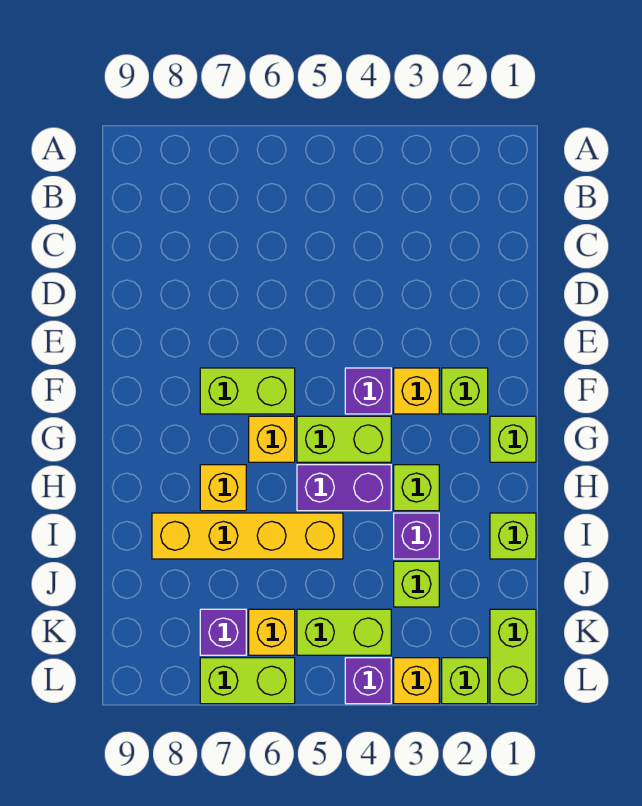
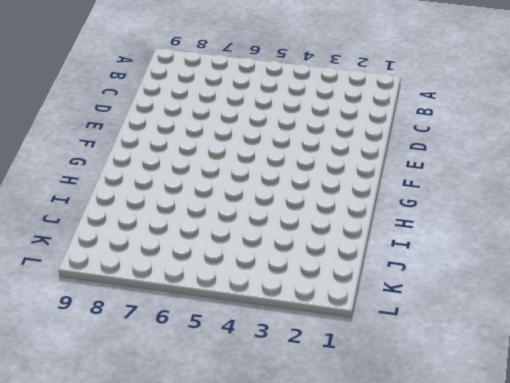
none -> lime brick F2 level 1
none -> yellow brick F3 level 1
none -> purple brick F4 level 1

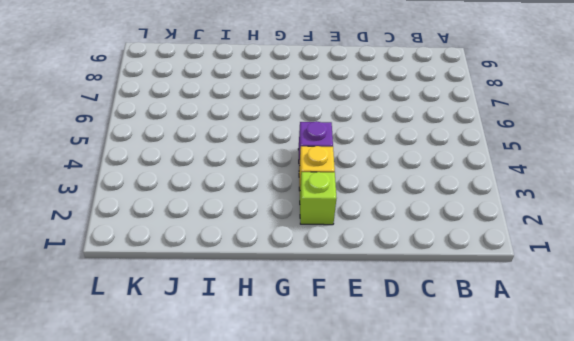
none -> lime brick F6:F7 level 1
none -> lime brick G1 level 1
none -> lime brick G4:G5 level 1

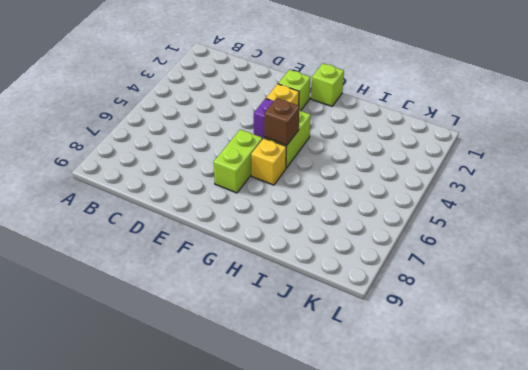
brown brick G5 level 2 -> none
none -> lime brick H3 level 1
none -> purple brick H4:H5 level 1
none -> yellow brick H7 level 1

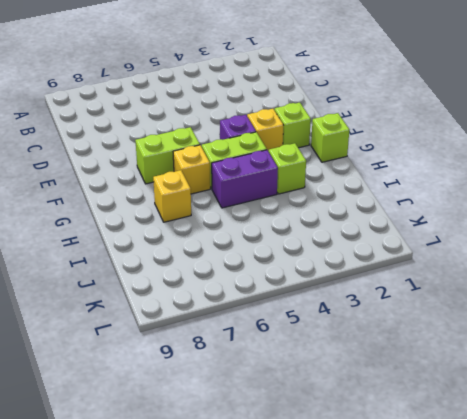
none -> lime brick I1 level 1
none -> purple brick I3 level 1
none -> yellow brick I5:I8 level 1

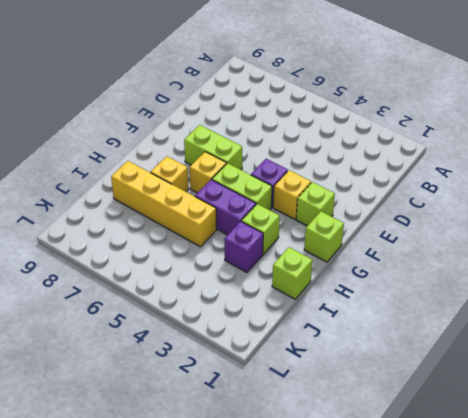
none -> lime brick J3 level 1
none -> lime brick K1:L1 level 1
none -> lime brick K4:K5 level 1

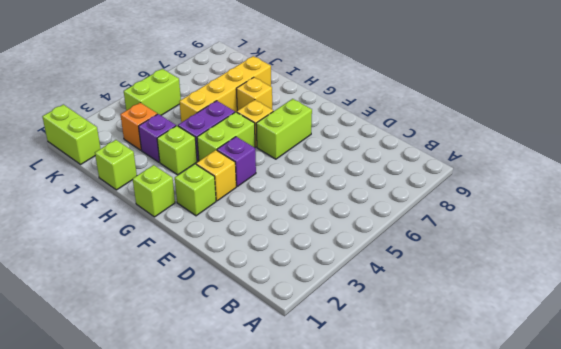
orange brick J3 level 1 -> lime brick J3 level 1
none -> yellow brick K6 level 1
none -> purple brick K7 level 1
none -> lime brick L2 level 1

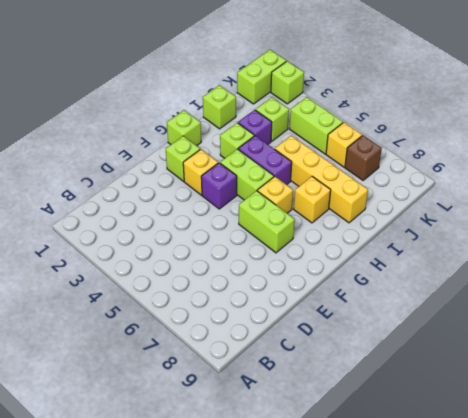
brown brick K7 level 1 -> purple brick K7 level 1
none -> yellow brick L3 level 1
none -> purple brick L4 level 1
none -> lime brick L6:L7 level 1

